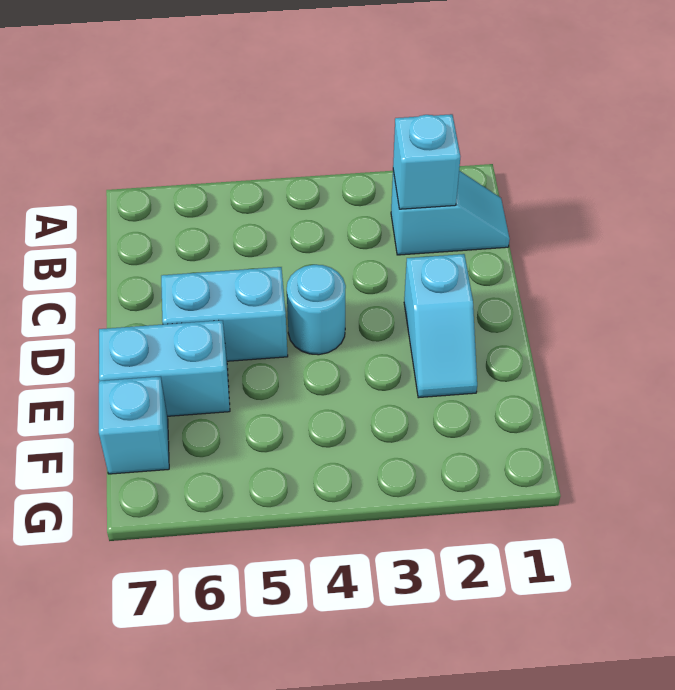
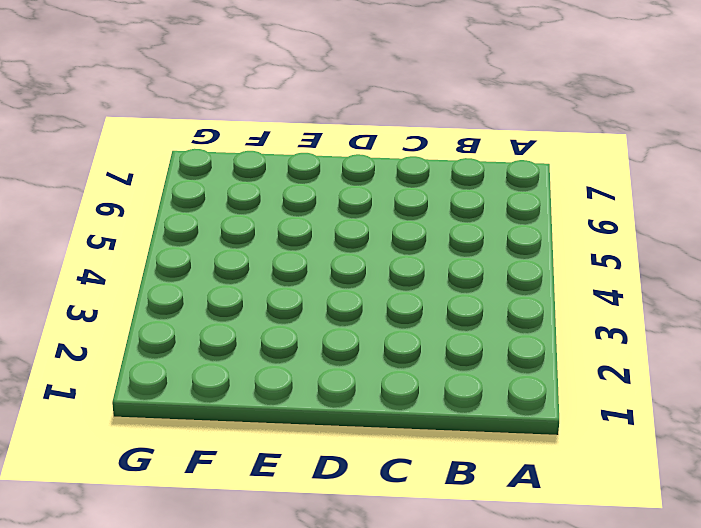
none -> cyan slope B1:B2 level 1 top 2
none -> cyan slope D2:E2 level 1 top D

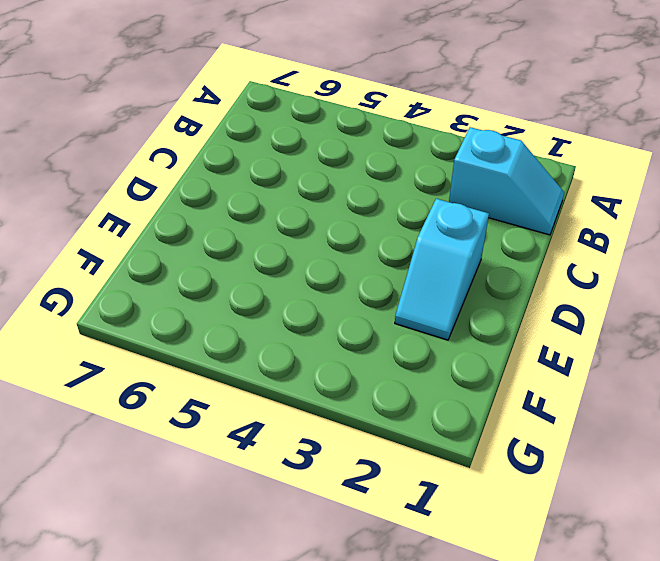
none -> cyan round brick D4 level 1
none -> cyan brick D5:D6 level 1

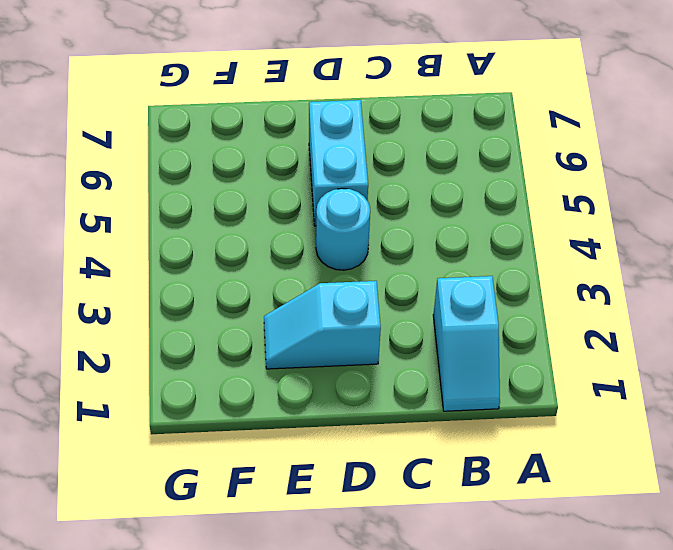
none -> cyan brick E6:E7 level 1
none -> cyan brick F7 level 1

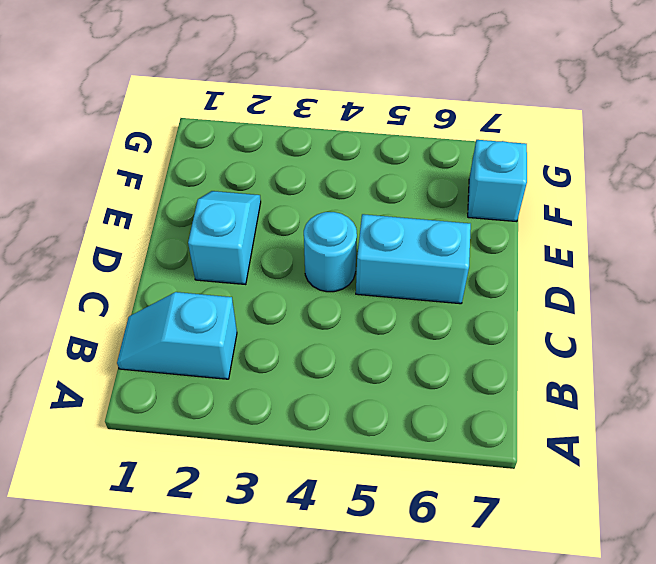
none -> cyan brick E6:E7 level 1
none -> cyan brick B2 level 2

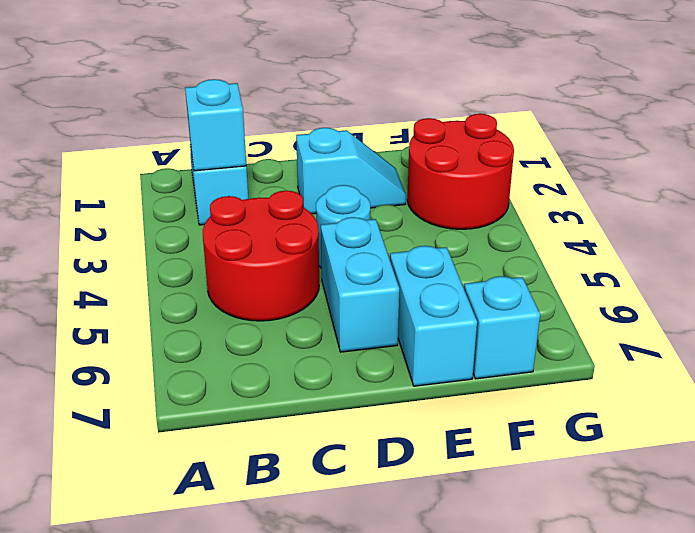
red round brick B4:C5 level 1 -> none
red round brick F2:G3 level 1 -> none

